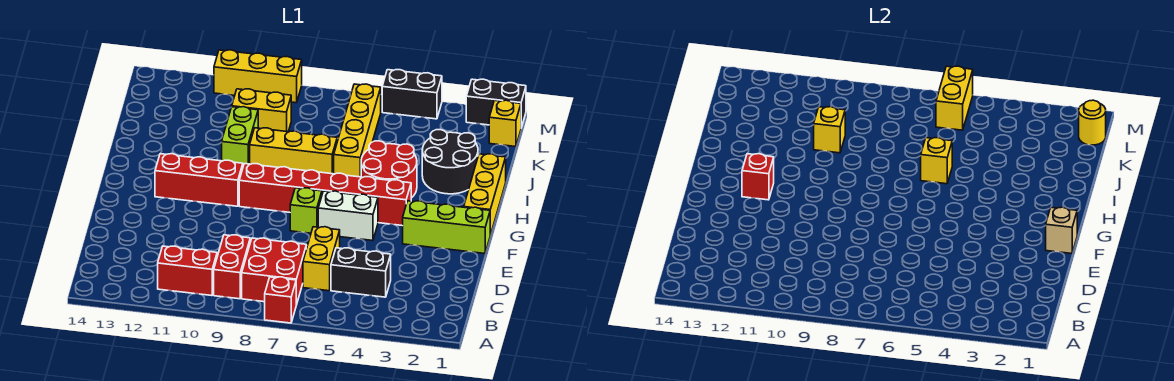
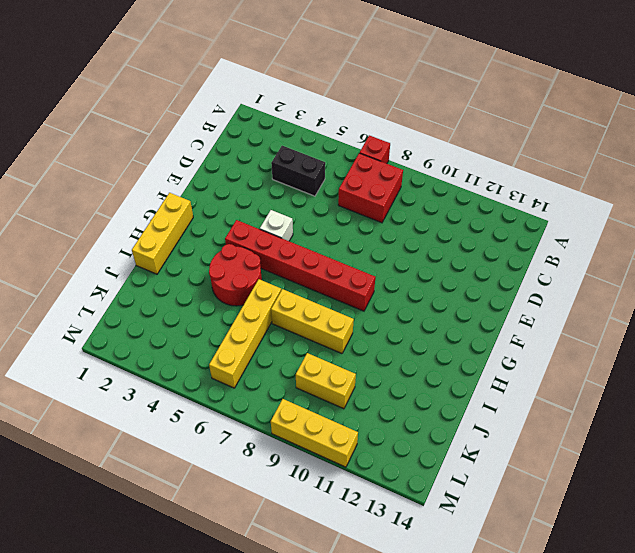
white brick F5 level 1 -> white brick F5:F6 level 1
none -> red brick B9:C9 level 1
none -> red brick B10:B11 level 1
none -> yellow brick C6:D6 level 1

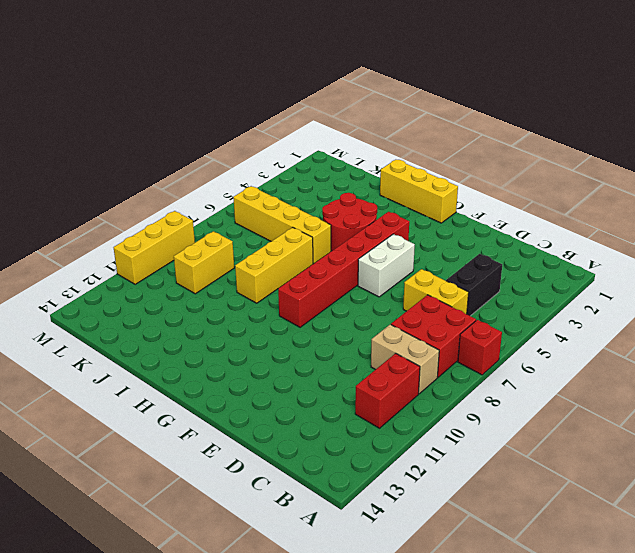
tan brick B9:C9 level 1 -> red brick B9:C9 level 1
none -> lime brick F1:F3 level 1
none -> lime brick F7 level 1
none -> red brick G10:G12 level 1

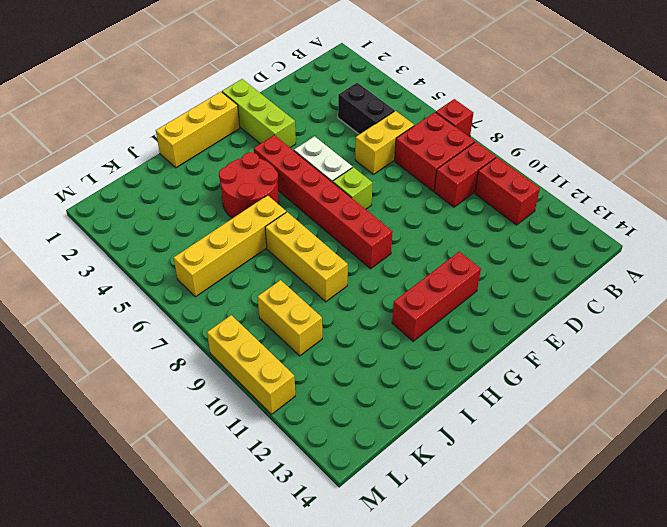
red brick F12:H12 level 1 -> red brick G10:G12 level 1
none -> black round brick I2:J3 level 1
none -> lime brick I10:J10 level 1
none -> yellow brick L1 level 1

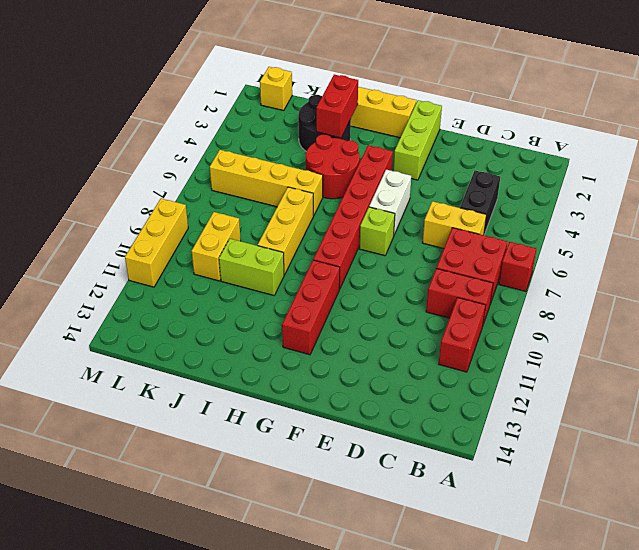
red brick I2:I3 level 2 -> none
none -> black brick M1:M2 level 1
none -> black brick M4:M5 level 1
none -> tan brick F1 level 2

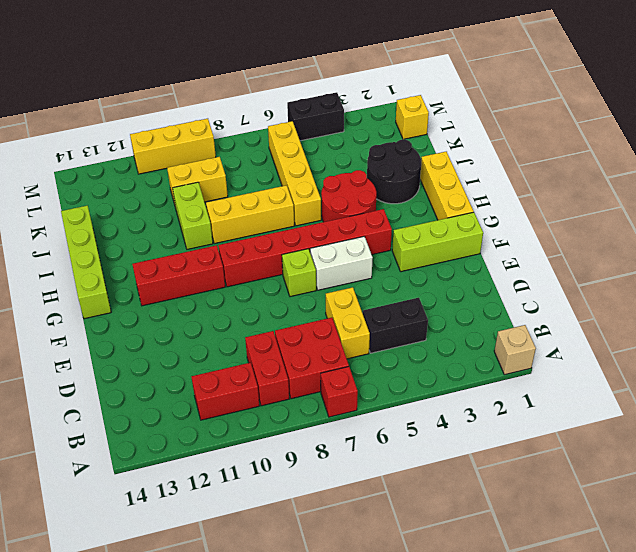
tan brick A1 level 1 -> tan brick F1 level 2
lime brick G14:J14 level 1 -> none
none -> black brick M1:M2 level 1
none -> red brick G12 level 2
none -> yellow brick I6 level 2

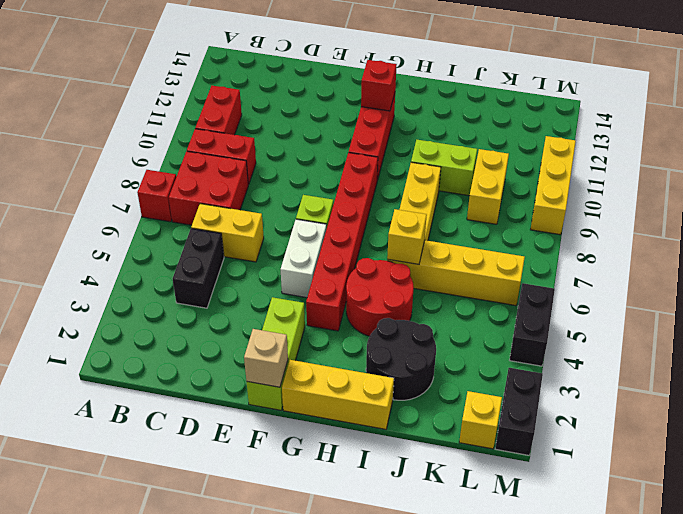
none -> yellow brick J10 level 2
none -> yellow round brick L1 level 2
none -> yellow brick L6:M6 level 2

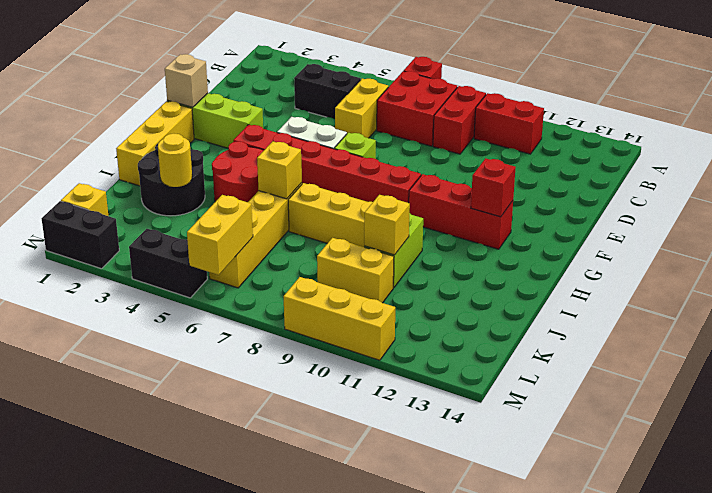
yellow round brick J3 level 2 -> yellow round brick L1 level 2

